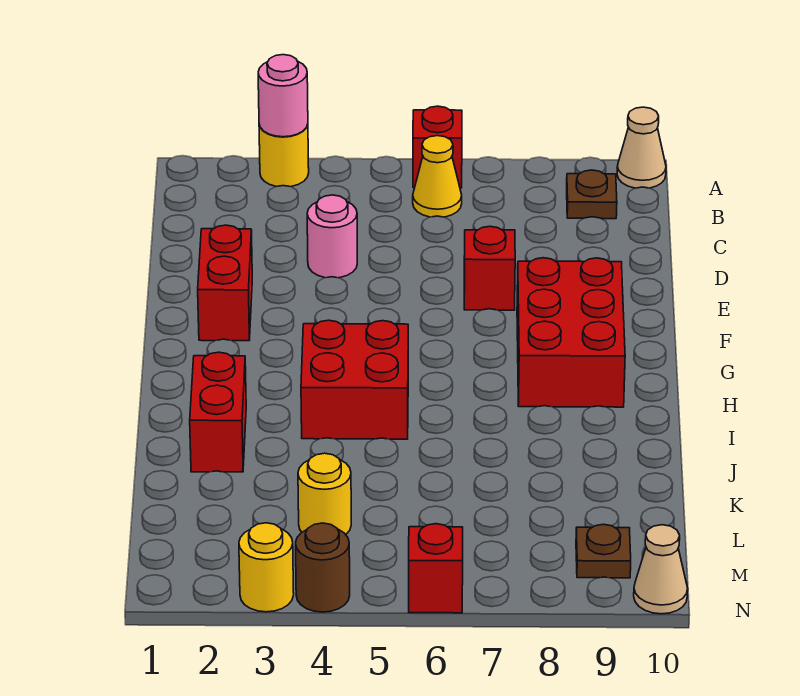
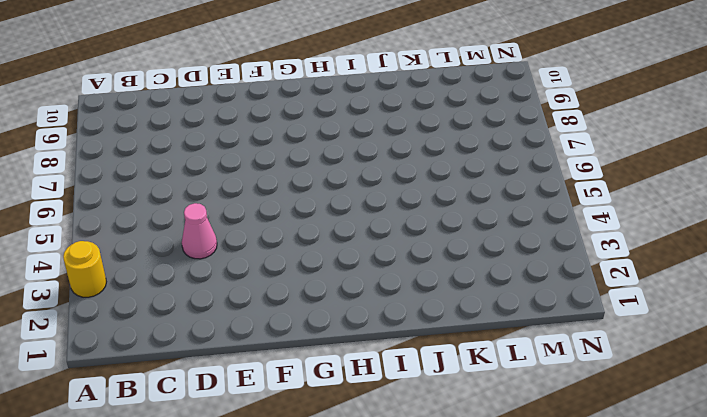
pink cone D4 level 1 -> pink round brick D4 level 1
none -> red brick A6 level 1
none -> tan cone A10 level 1
none -> yellow cone B6 level 1

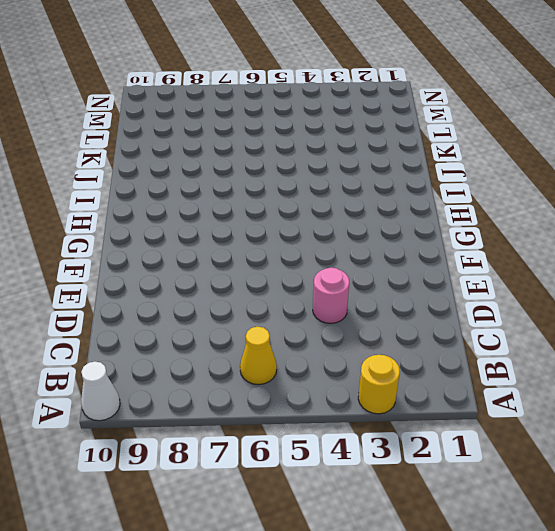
white cone A10 level 1 -> tan cone A10 level 1
none -> red brick A6 level 1
none -> brown plate B9 level 1
none -> red brick E2:F2 level 1

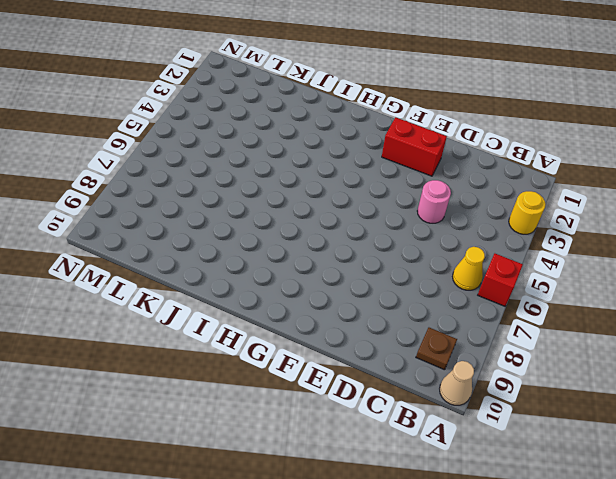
none -> red brick E7 level 1
none -> red brick F8:H9 level 1
none -> red brick H4:I5 level 1

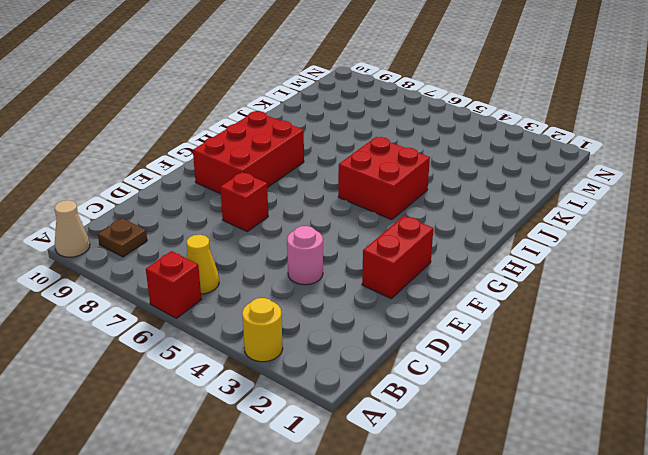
none -> red brick I2:J2 level 1
none -> yellow round brick L4 level 1
none -> brown plate M9 level 1

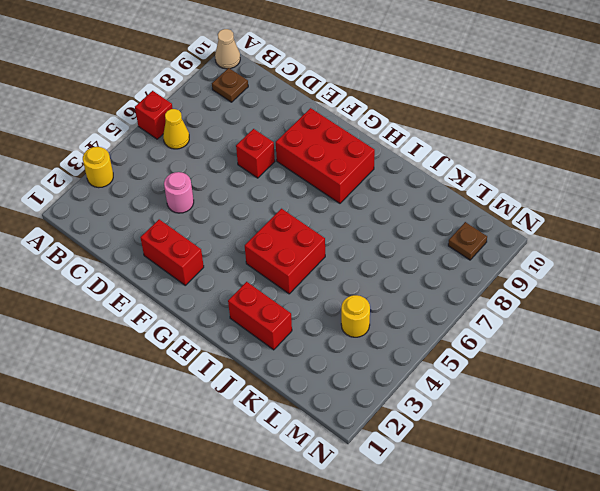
none -> yellow round brick N3 level 1
none -> brown round brick N4 level 1
none -> red brick N6 level 1

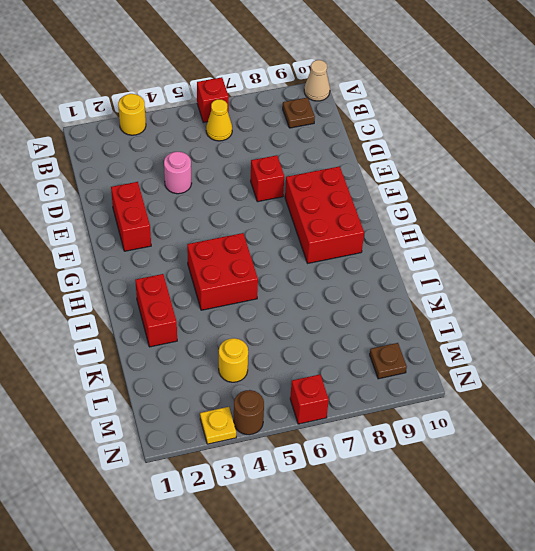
yellow plate N3 level 1 -> yellow round brick N3 level 1
none -> tan cone N10 level 1
none -> pink round brick A3 level 2

